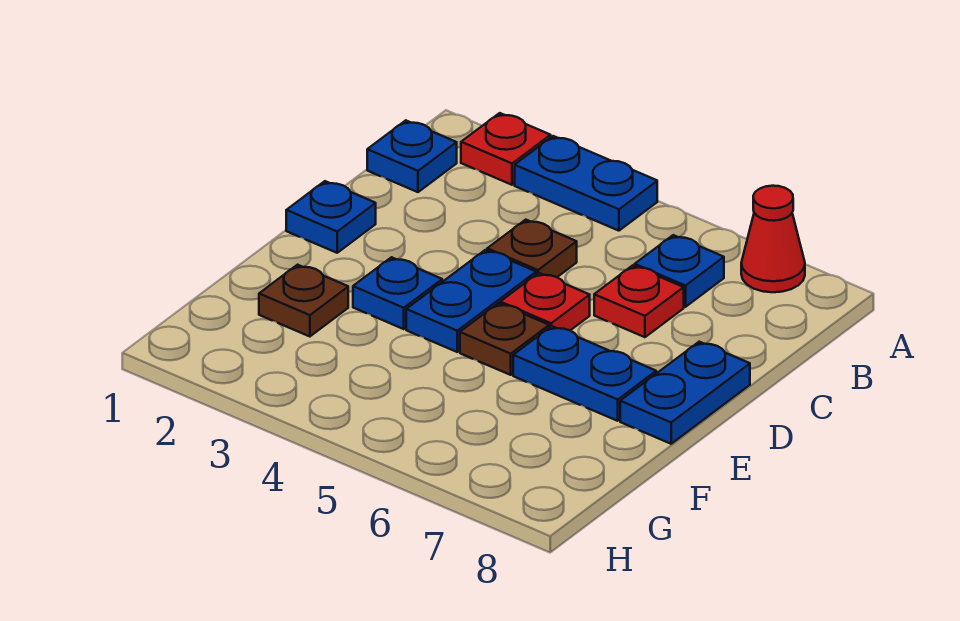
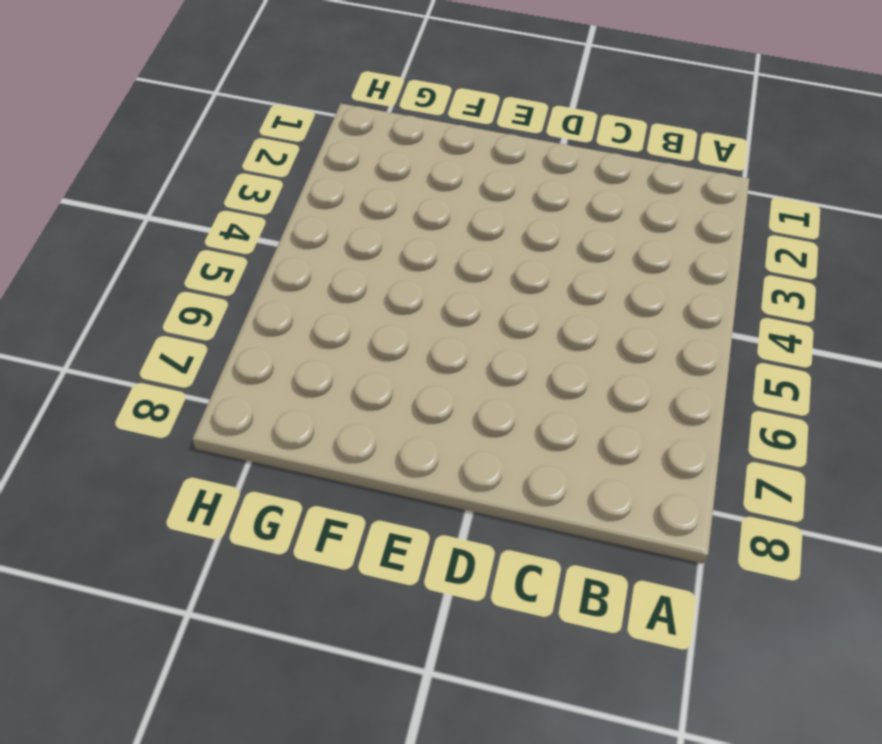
none -> red plate A2 level 1
none -> blue plate A3:A4 level 1
none -> red cone A7 level 1

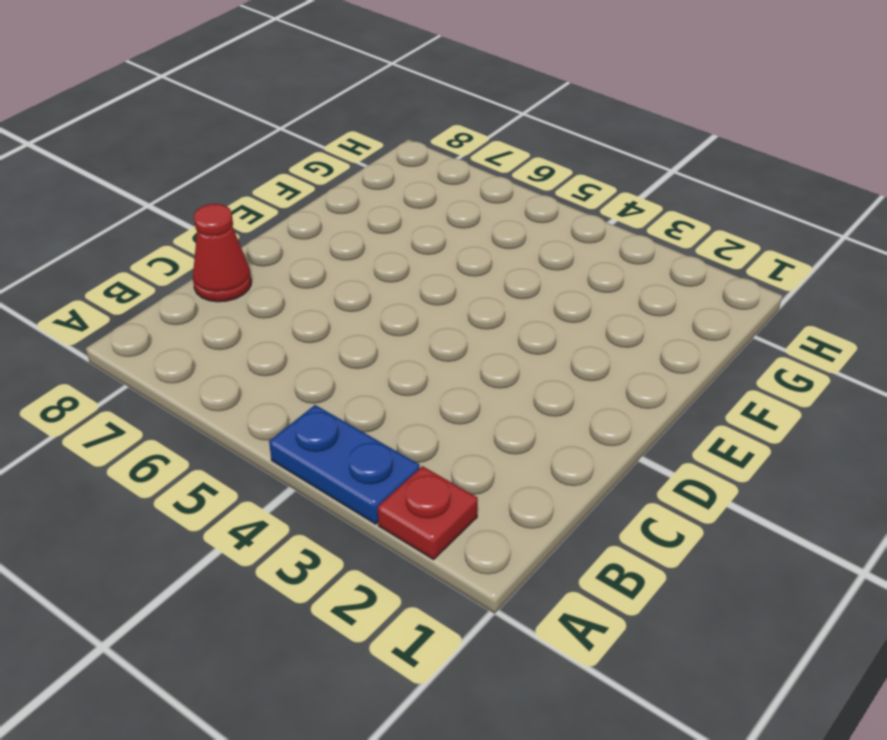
red cone C8 level 1 -> red cone A7 level 1
none -> blue plate B1 level 1
none -> blue plate B6 level 1
none -> brown plate C4 level 1

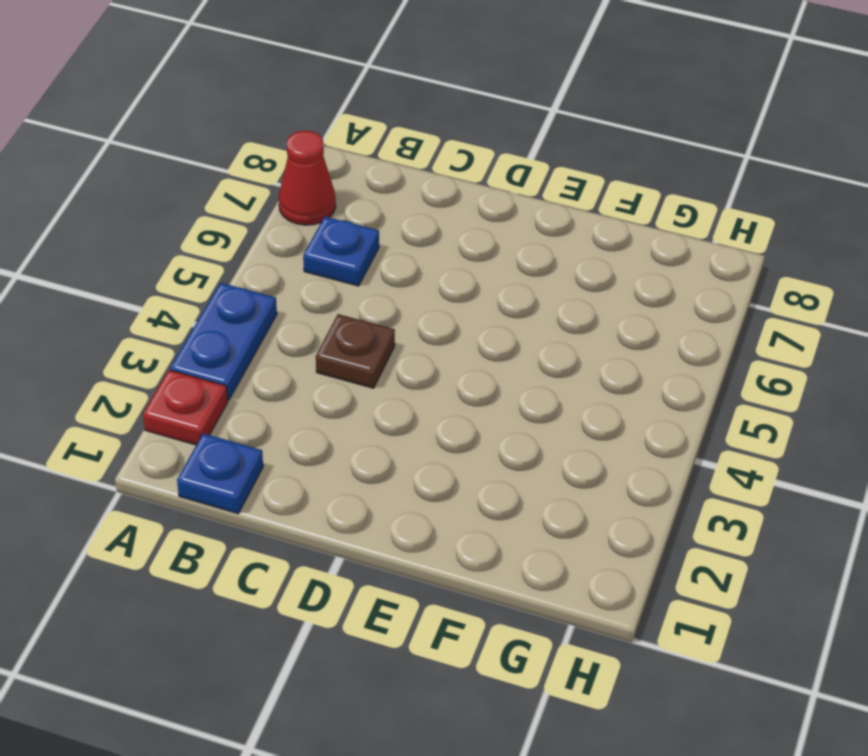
none -> red plate C6 level 1
none -> blue plate D1 level 1
none -> blue plate D4:E4 level 1

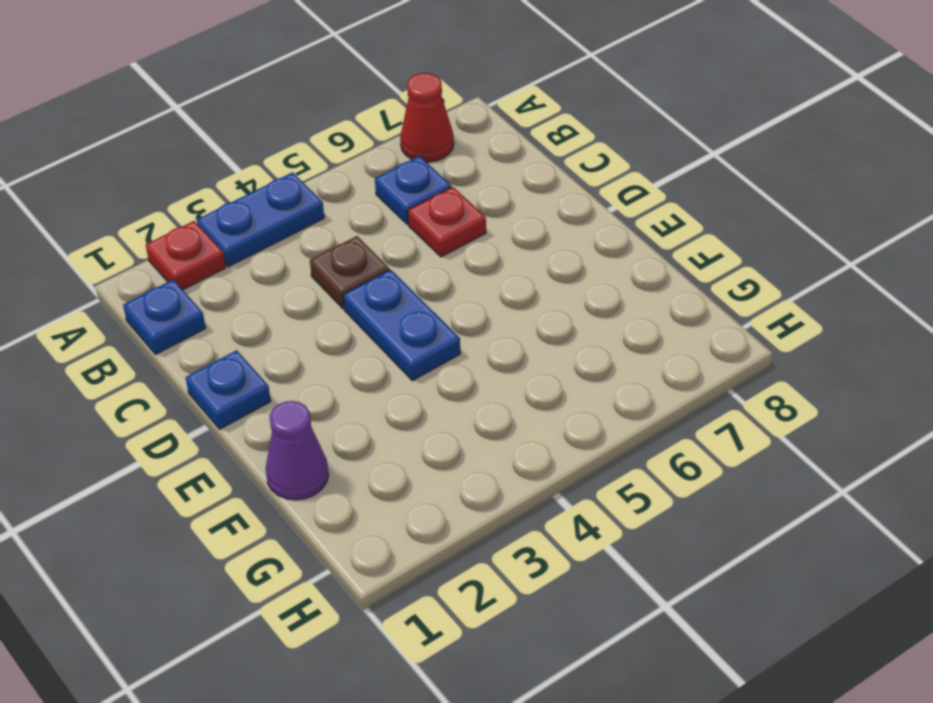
purple cone F1 level 1 -> none
none -> red plate D5 level 1
none -> blue plate D8:E8 level 1
none -> blue plate E3 level 1

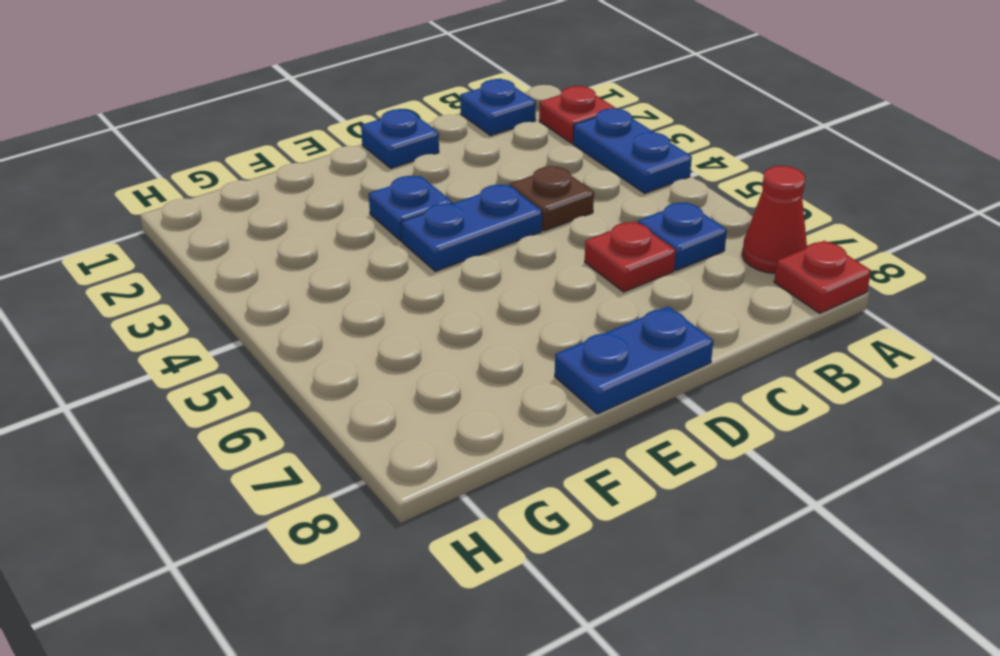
red plate A8 level 1 -> red plate D5 level 1
none -> brown plate E5 level 1
none -> blue plate E6:E7 level 1
none -> brown plate F2 level 1

